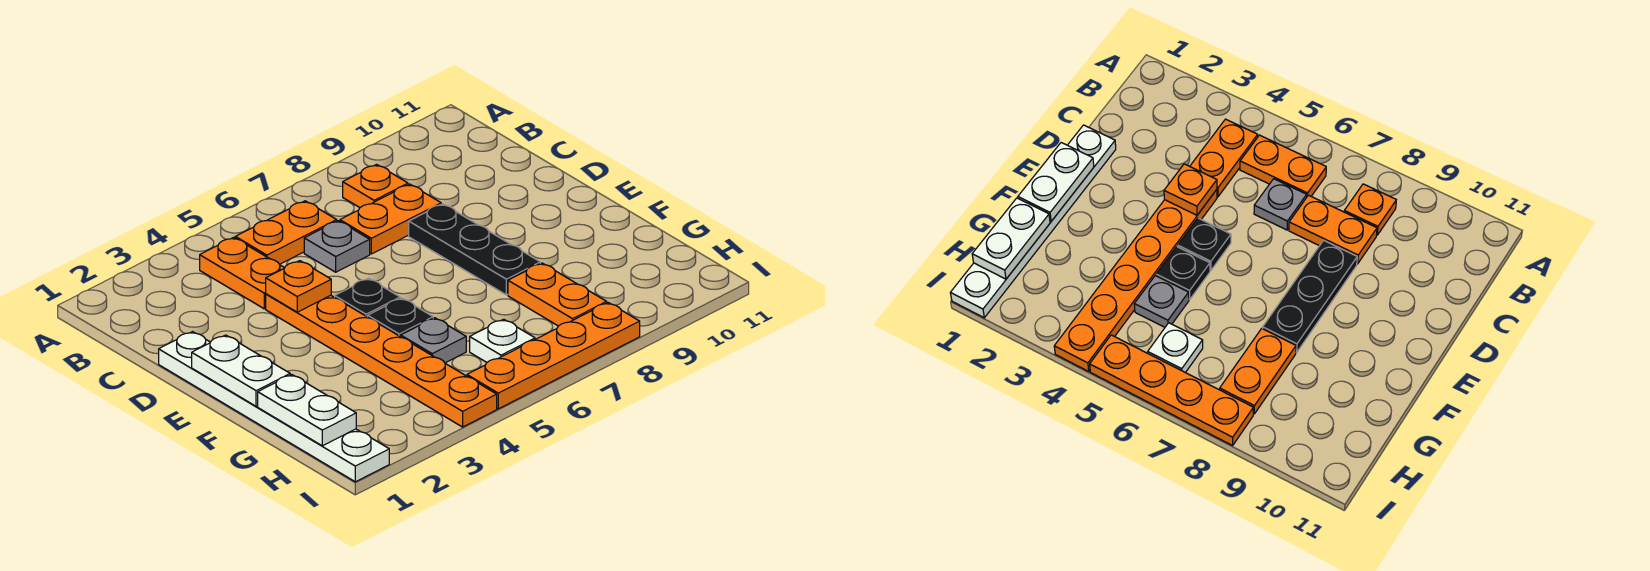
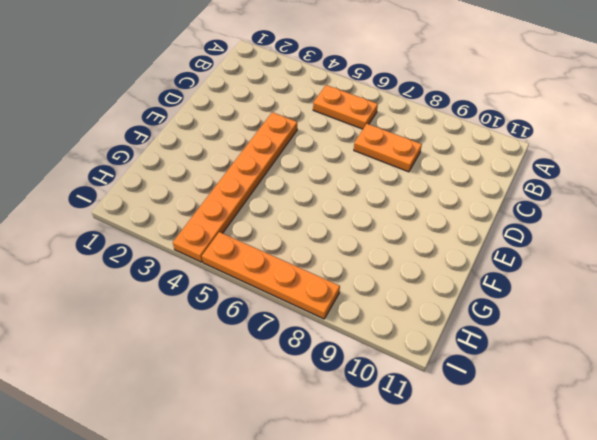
none -> orange plate B4:C4 level 1
none -> orange plate B8 level 1
none -> grey plate C6 level 1

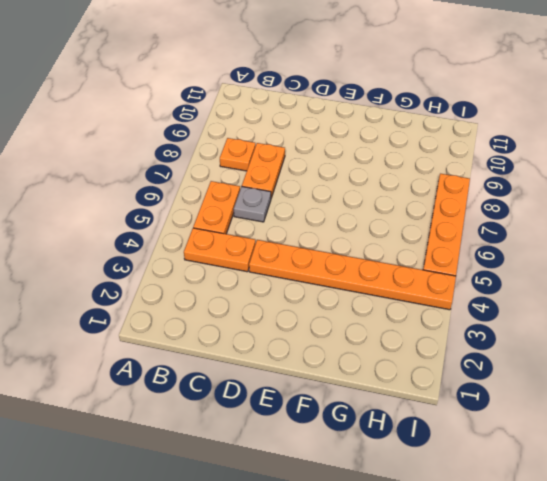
none -> white plate D1:I1 level 1
none -> black plate D8:F8 level 1
none -> black plate E5 level 1

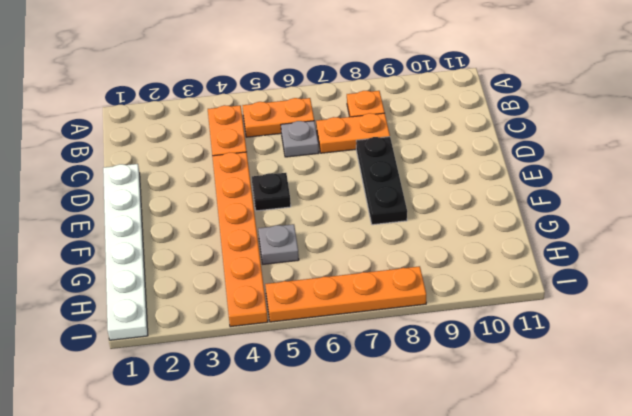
none -> black plate F5 level 1
none -> orange plate G8:H8 level 1
none -> white plate H6 level 1

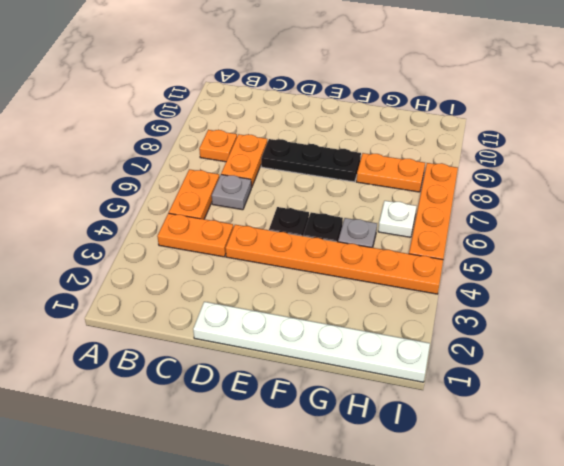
none -> orange plate D4 level 2
none -> white plate E1:F1 level 2
none -> white plate G1:H1 level 2

